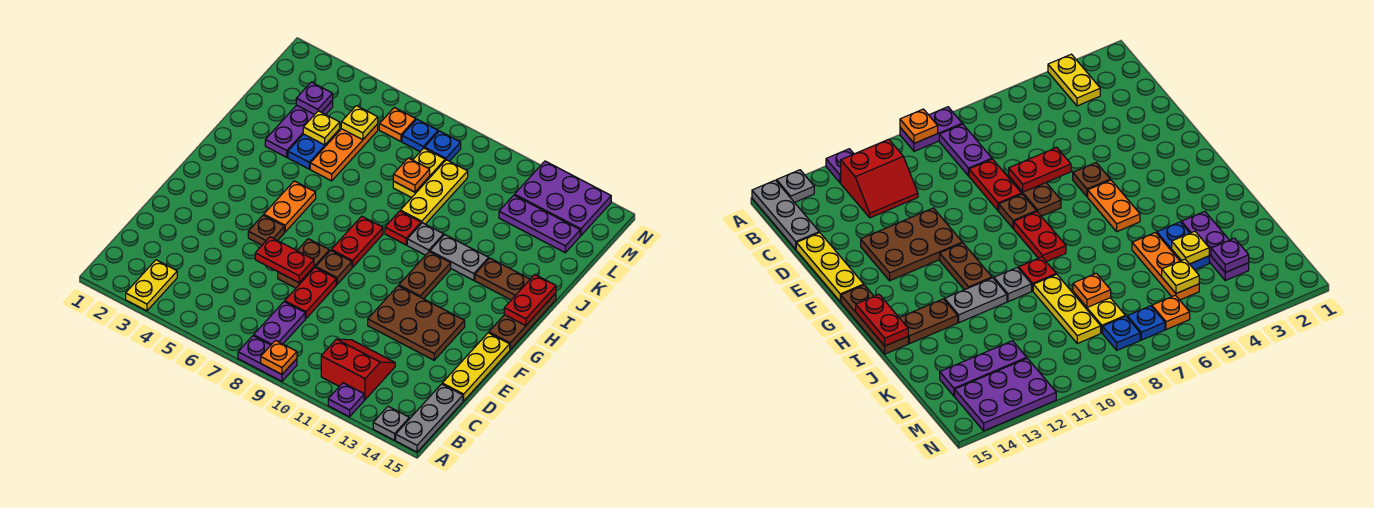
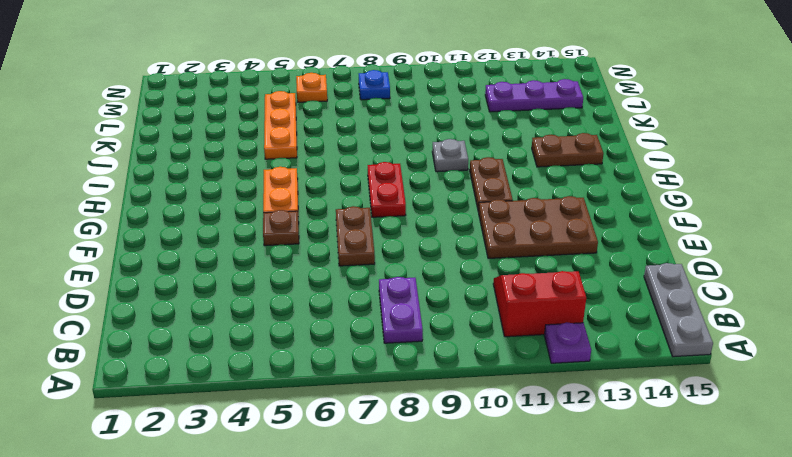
none -> yellow plate A3:B3 level 1
none -> purple plate A8:A9 level 1
none -> grey plate A14 level 1
none -> red plate D8:E8 level 1

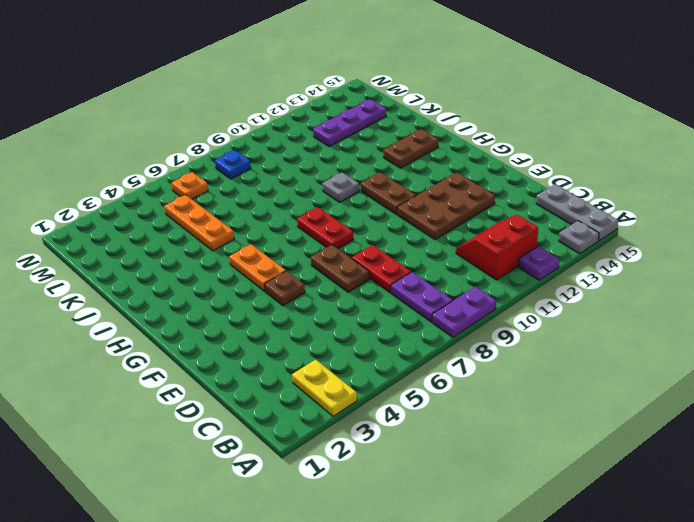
none -> yellow plate D15:F15 level 1
none -> brown plate F8 level 1
none -> brown plate G15:I15 level 1
none -> red plate I9 level 1

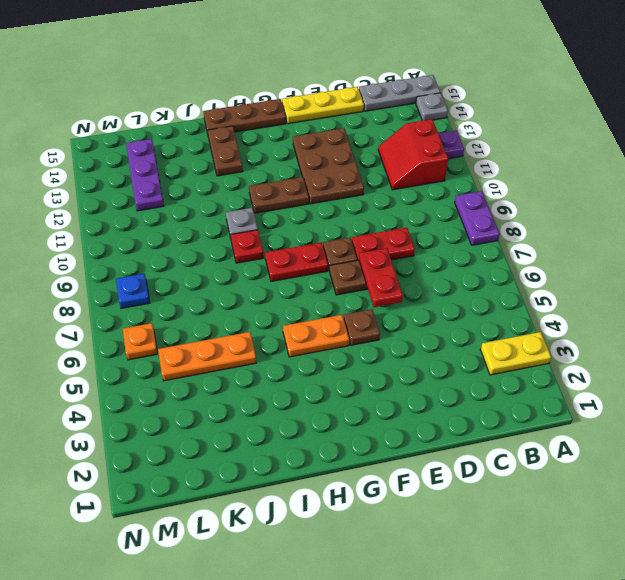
none -> purple plate B8:C8 level 1
none -> grey plate I11:I12 level 1
none -> purple plate J3:L3 level 1
none -> blue plate J4:K4 level 1

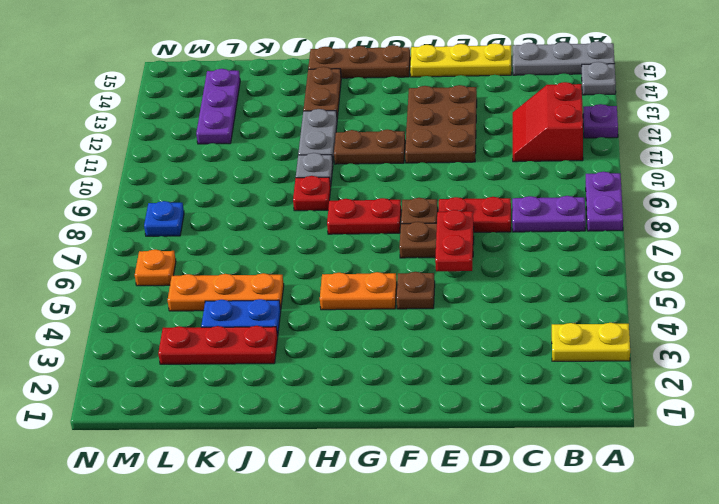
red plate J3:L3 level 1 -> purple plate J3:L3 level 1
none -> yellow plate J9:L9 level 1
none -> yellow plate K8:L8 level 1
none -> blue plate M7 level 1
none -> purple plate M12:N14 level 1

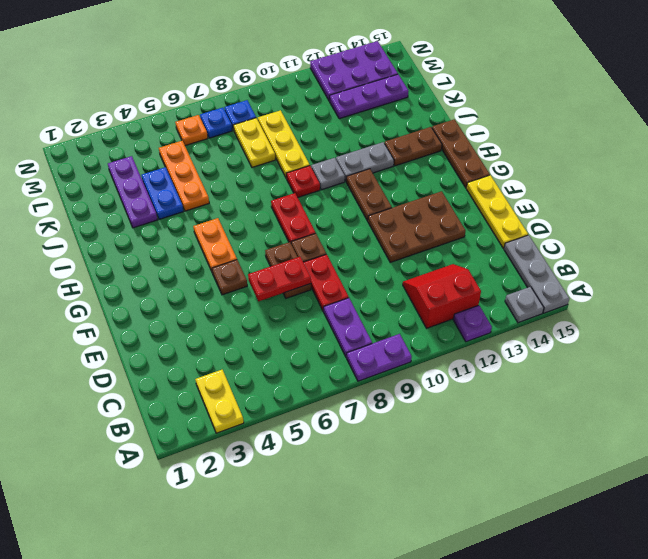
none -> orange plate A9 level 2
none -> red plate H15:I15 level 2
none -> yellow plate K4 level 2
none -> orange plate K8 level 2

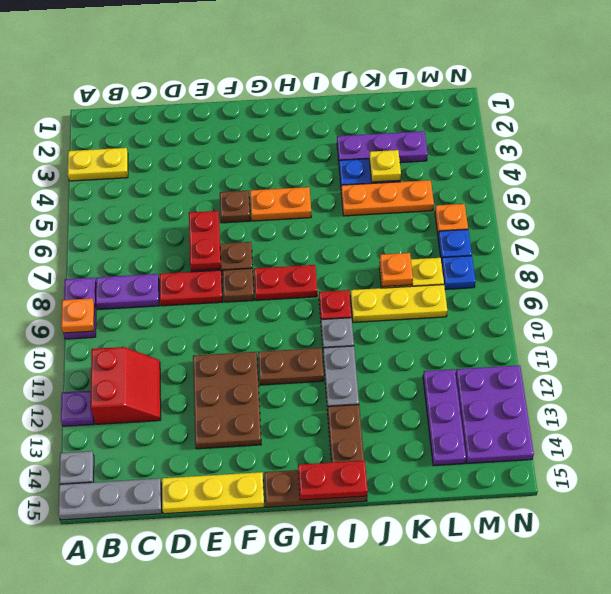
none -> purple plate L3 level 2
none -> yellow plate L5 level 2

